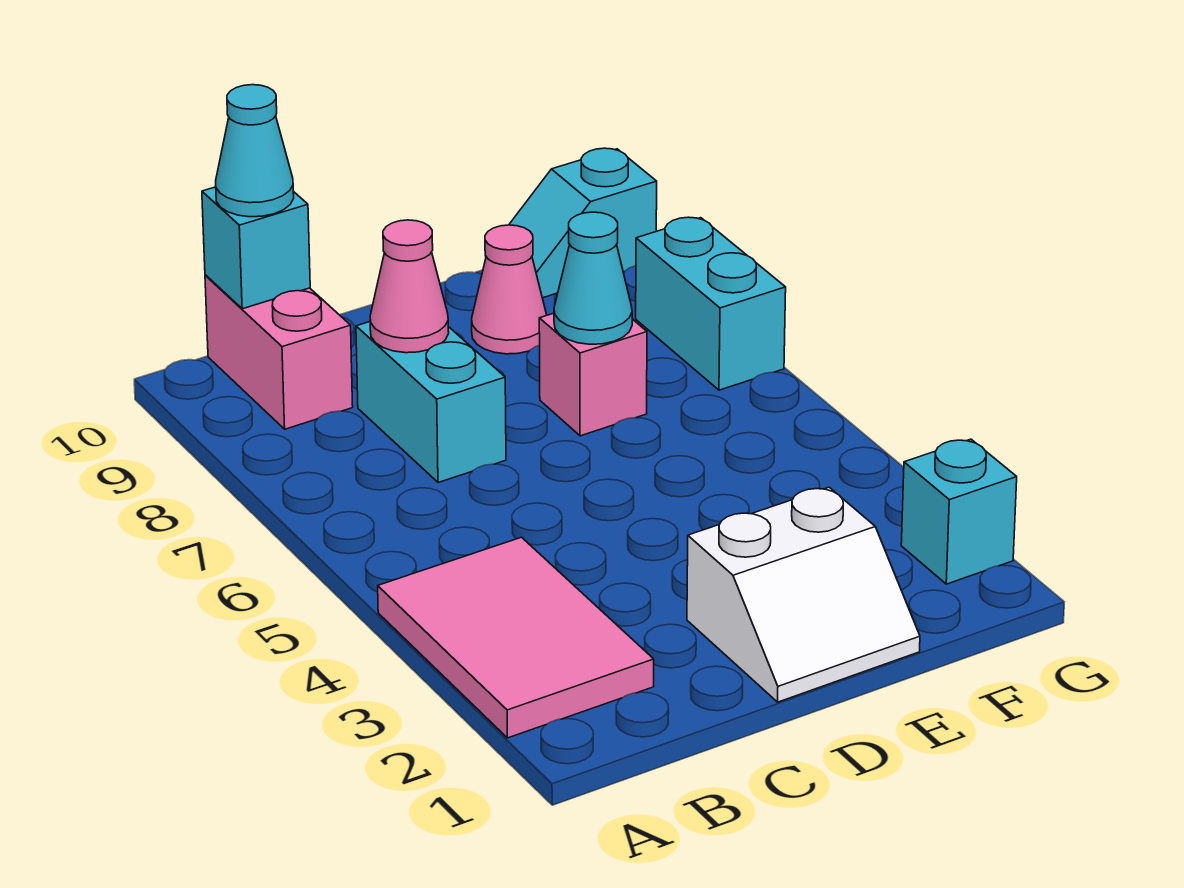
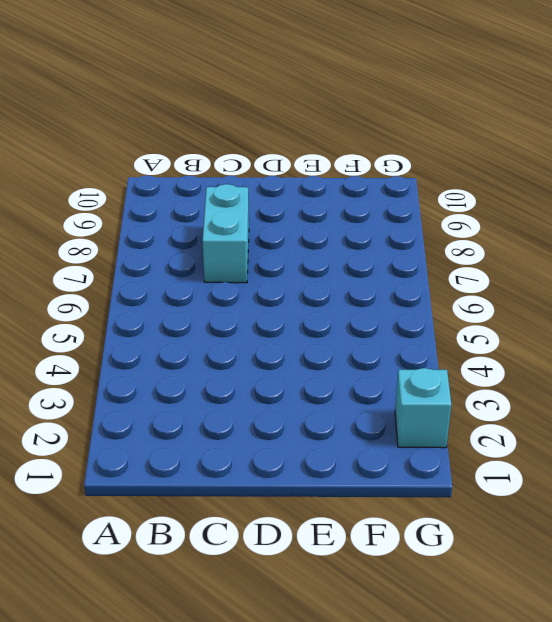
none -> pink tile A2:B4 level 1
none -> pink brick B9:B10 level 1
none -> white slope D1:E2 level 1 top 2

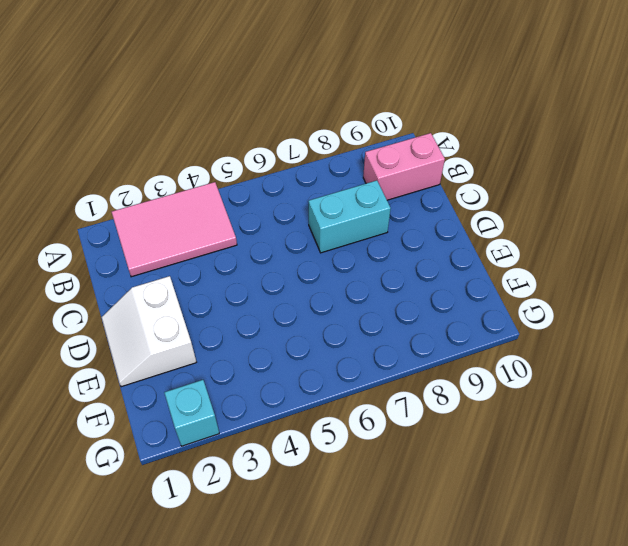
none -> pink brick E7 level 1
none -> pink cone E9 level 1
none -> cyan slope F10:G10 level 1 top G

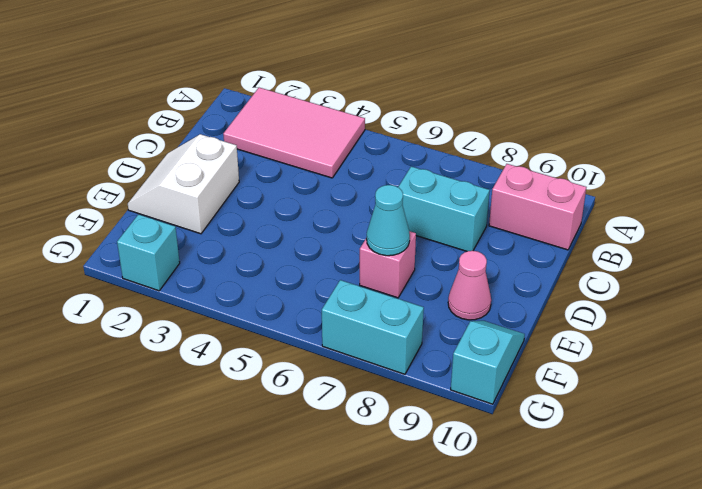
none -> cyan brick B10 level 2
none -> pink cone C8 level 2
none -> cyan cone B10 level 3

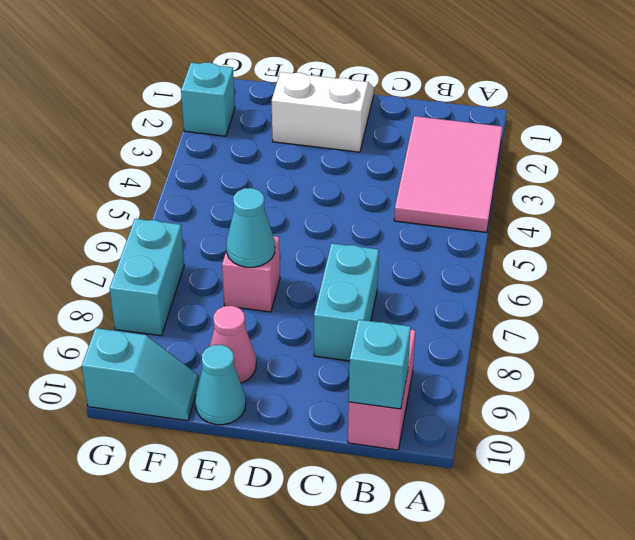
cyan cone E10 level 1 -> cyan cone B10 level 3
none -> pink cone C8 level 2

